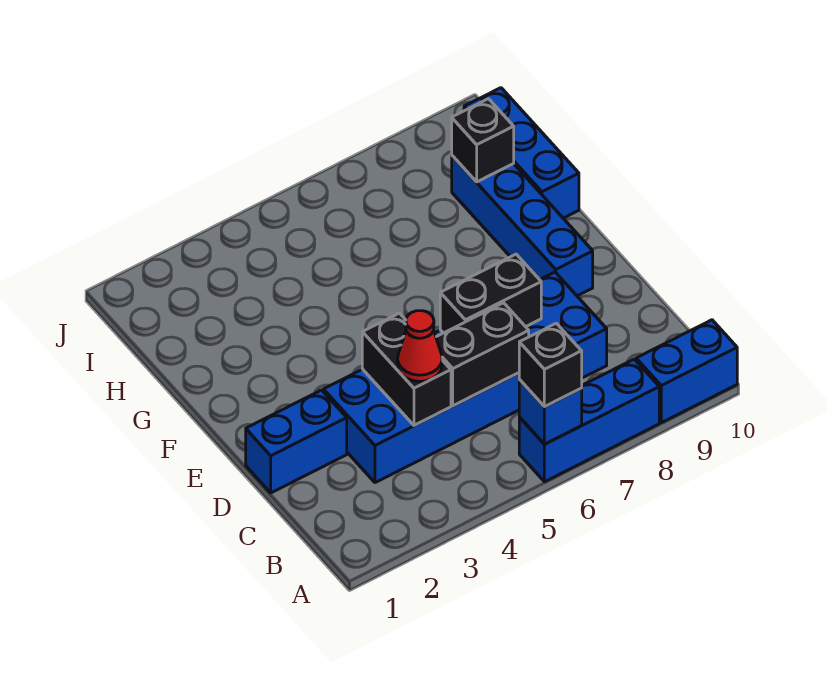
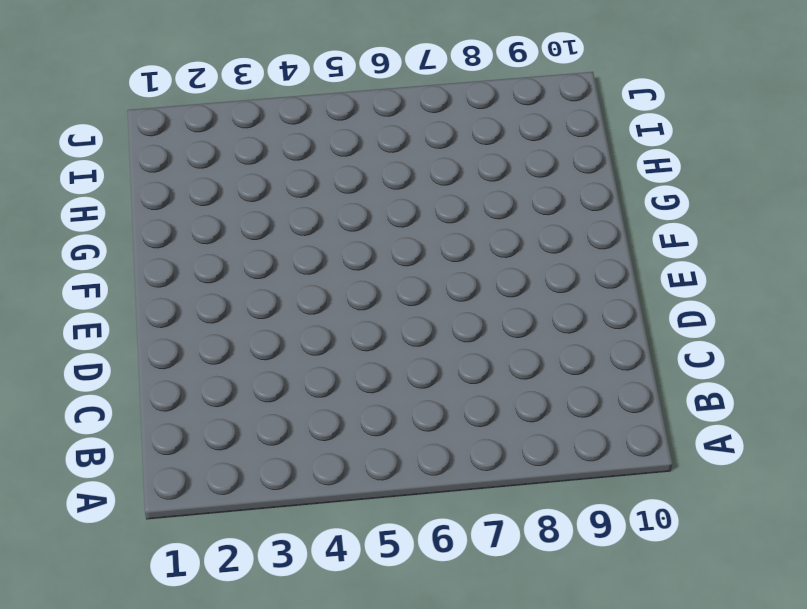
none -> blue brick A6:A8 level 1
none -> blue brick A9:A10 level 1
none -> blue brick C3:D8 level 1

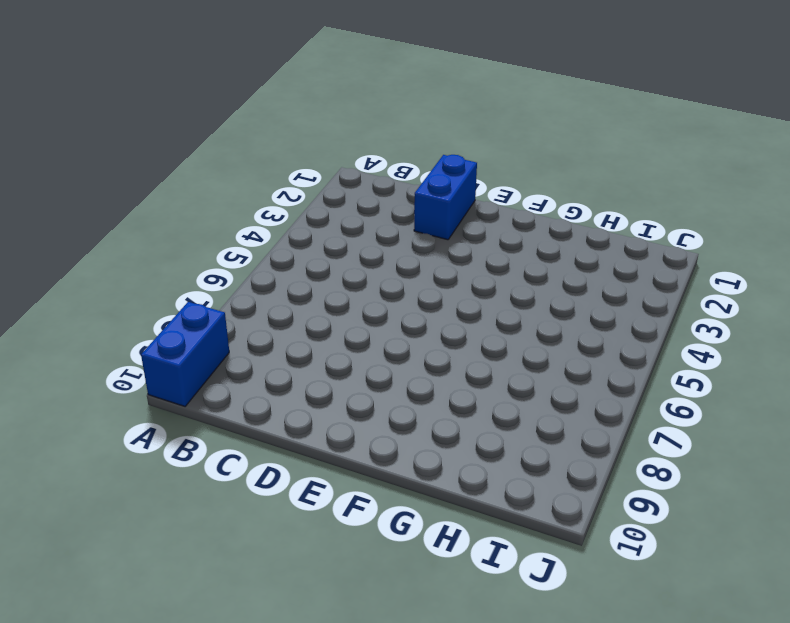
none -> blue brick A6:A8 level 1
none -> blue brick C3:D8 level 1
none -> blue brick E9:H9 level 1

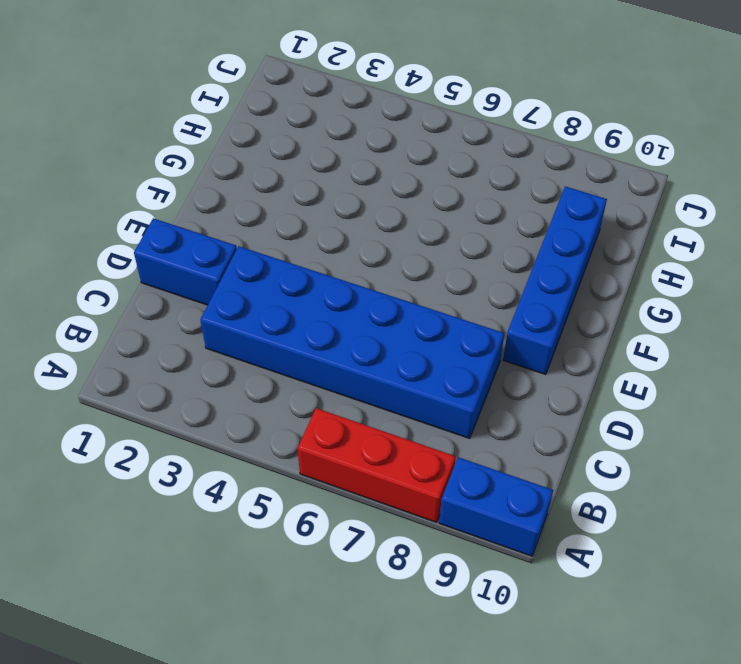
red brick A6:A8 level 1 -> blue brick A6:A8 level 1
none -> blue brick G10:I10 level 1
none -> blue brick A6 level 2
none -> black brick C4:D4 level 2

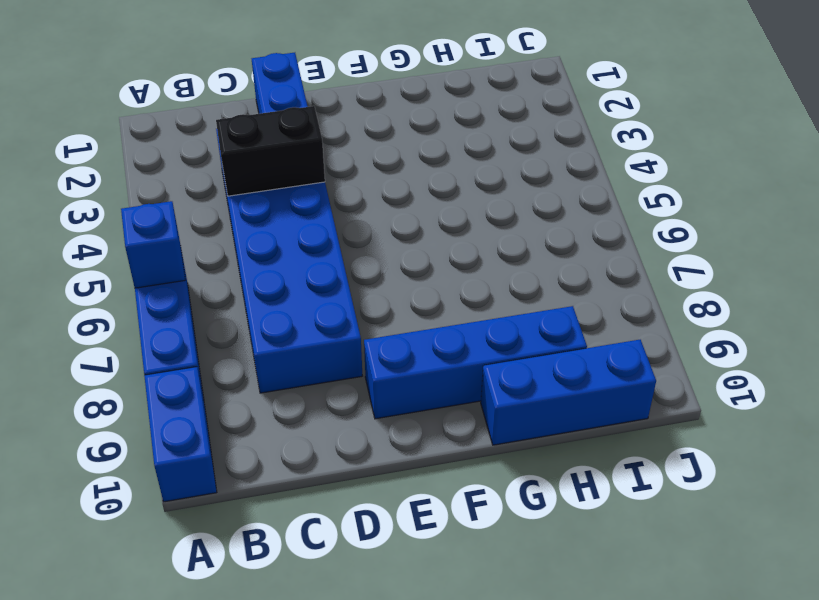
none -> black brick C5:C6 level 2
none -> black brick D6:D7 level 2
none -> black brick H9 level 2

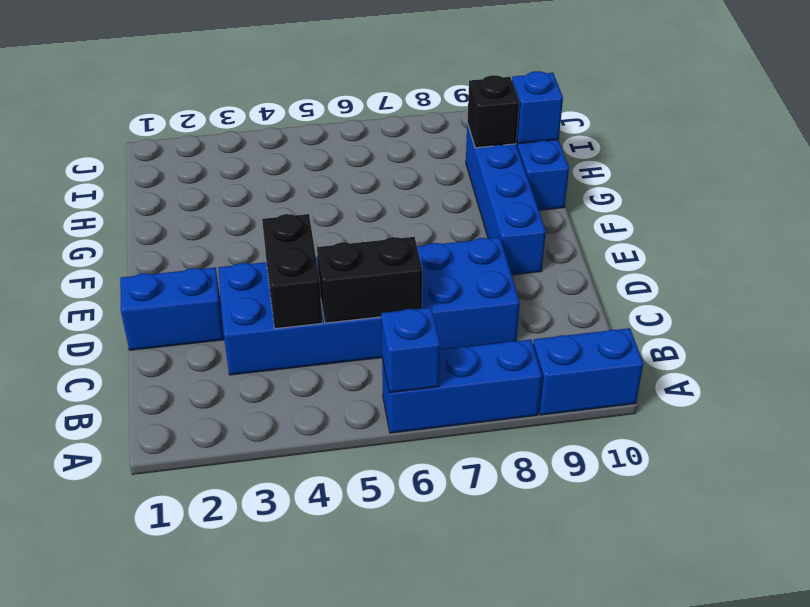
blue brick H10 level 2 -> none
none -> black brick D6:D7 level 2
none -> black brick A6 level 3
none -> red cone C4 level 3

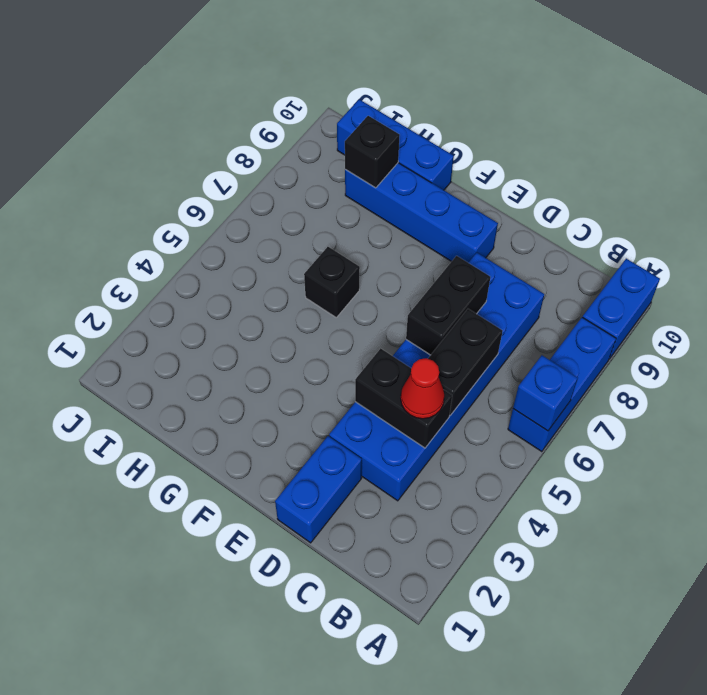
black brick G6 level 1 -> black brick A6 level 3

